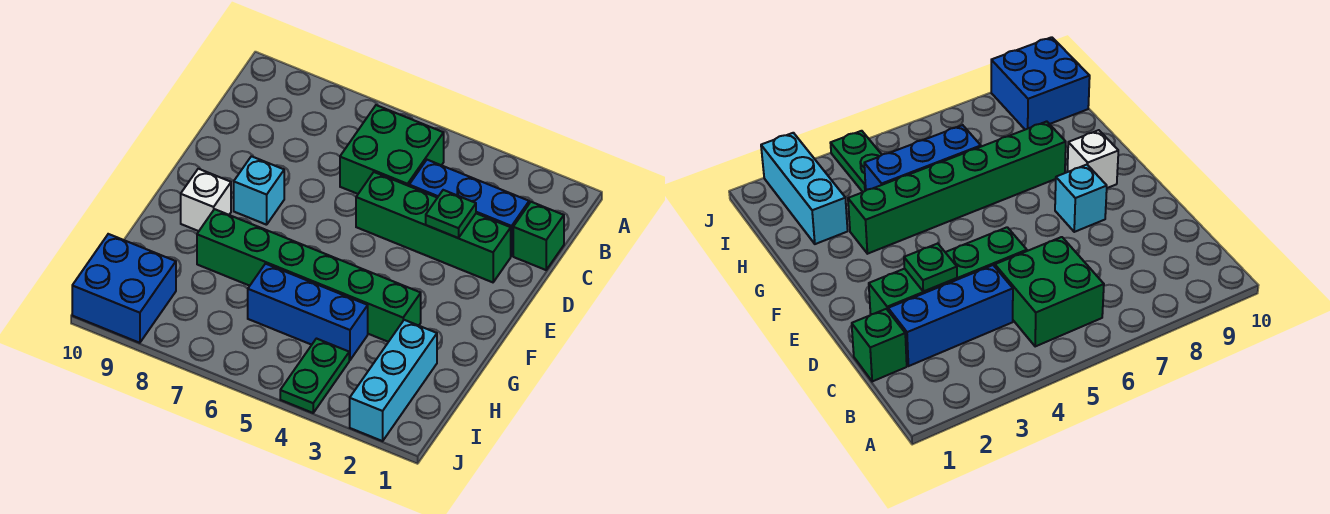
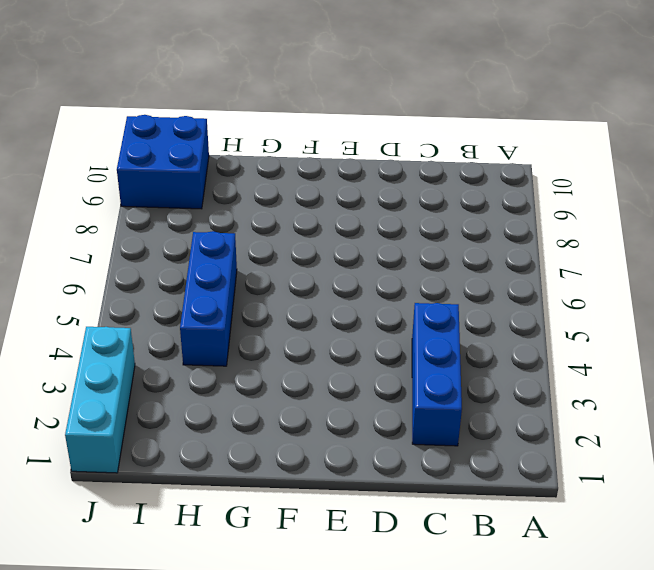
cyan brick J1:J3 level 1 -> cyan brick H2:J2 level 1
none -> green brick B5:C6 level 1
none -> green brick C1 level 1
none -> green brick D2:D5 level 1

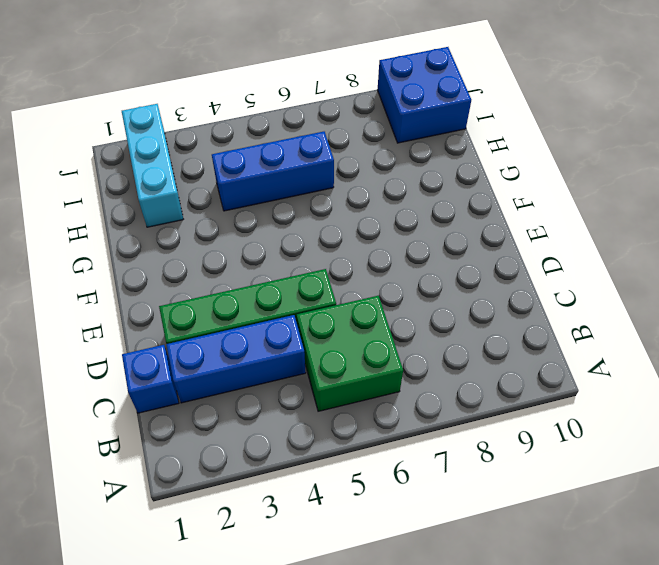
blue brick C1 level 1 -> green brick C1 level 1
none -> cyan brick E8 level 1
none -> white brick F9 level 1
none -> green brick G3:G8 level 1

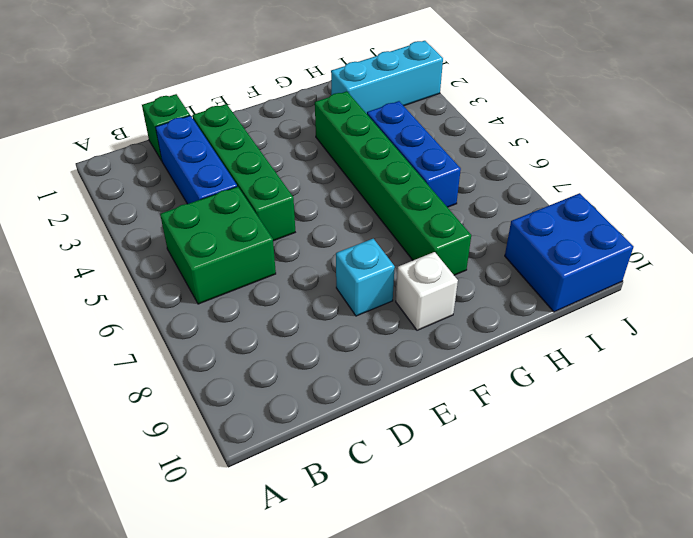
none -> green plate I4:J4 level 1
none -> green plate D3 level 2

